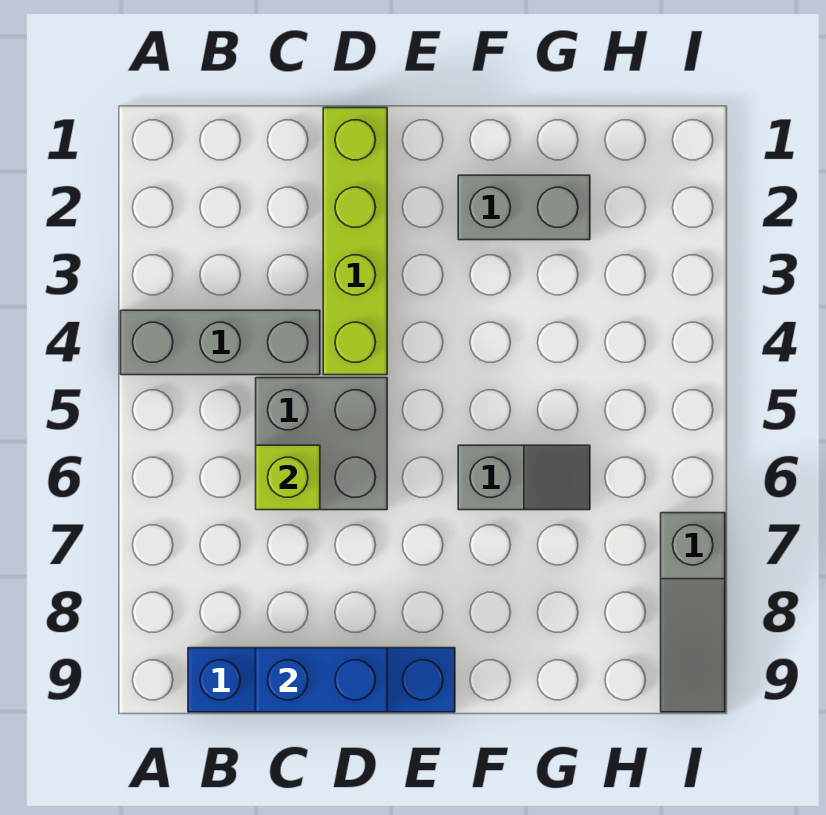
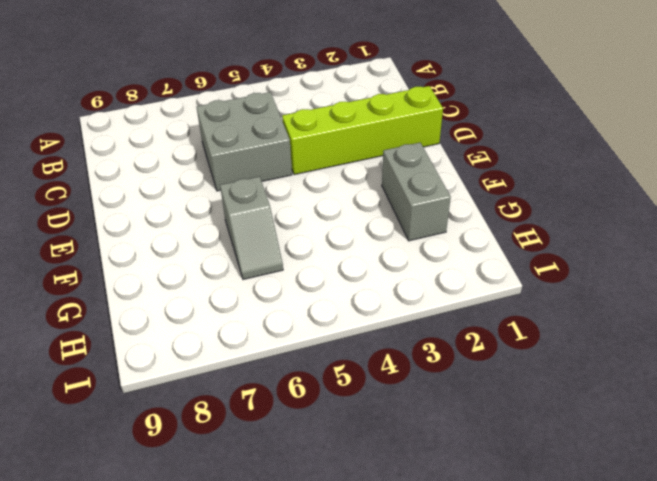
none -> grey brick A4:C4 level 1
none -> blue brick B9:E9 level 1

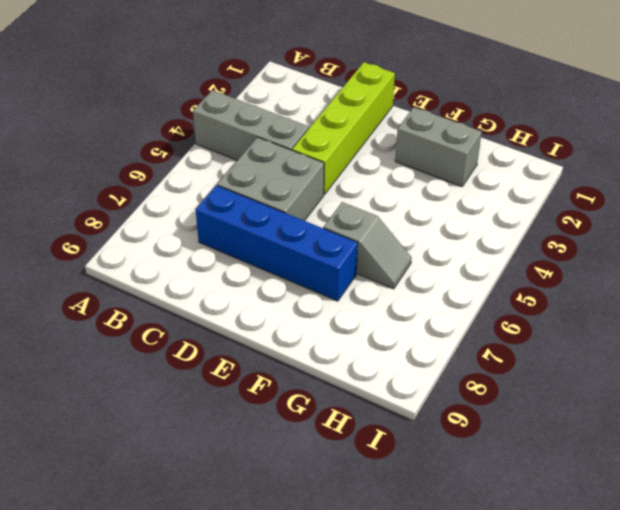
blue brick C7:F7 level 1 -> blue brick B9:E9 level 1
none -> grey slope I7:I9 level 1 top 7
none -> lime brick C6 level 2

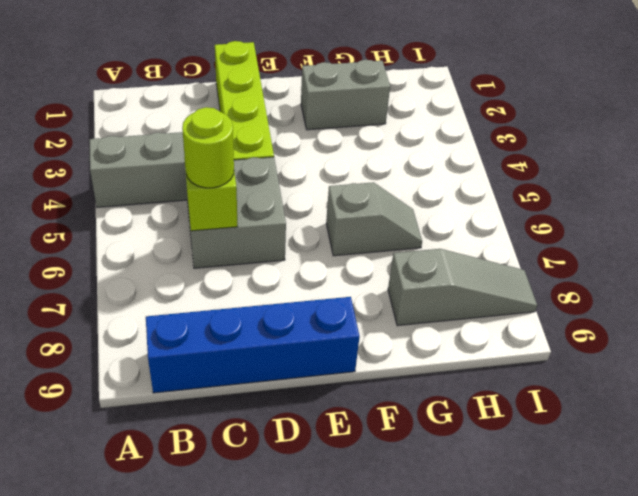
lime round brick C6 level 3 -> none
grey slope G8:I8 level 1 top G -> grey slope I7:I9 level 1 top 7
none -> blue brick C9:D9 level 2

